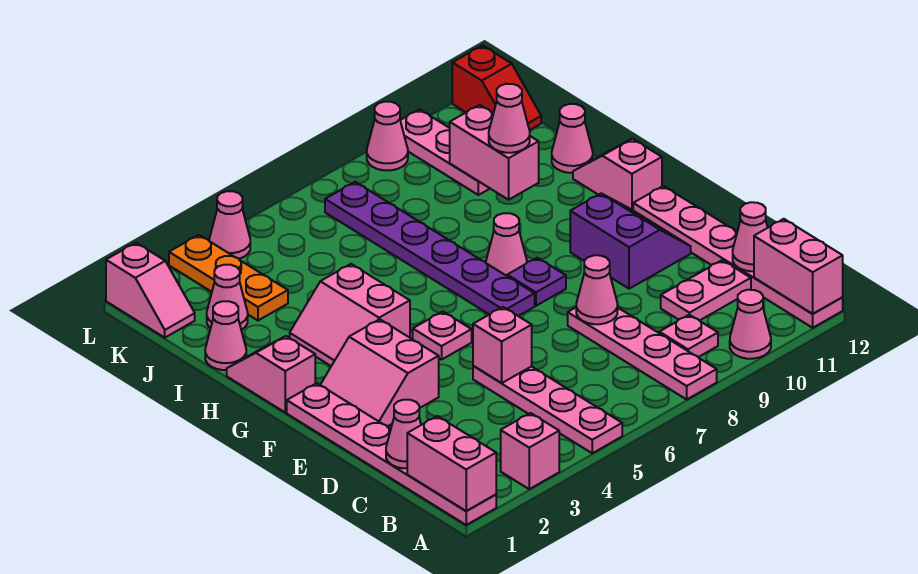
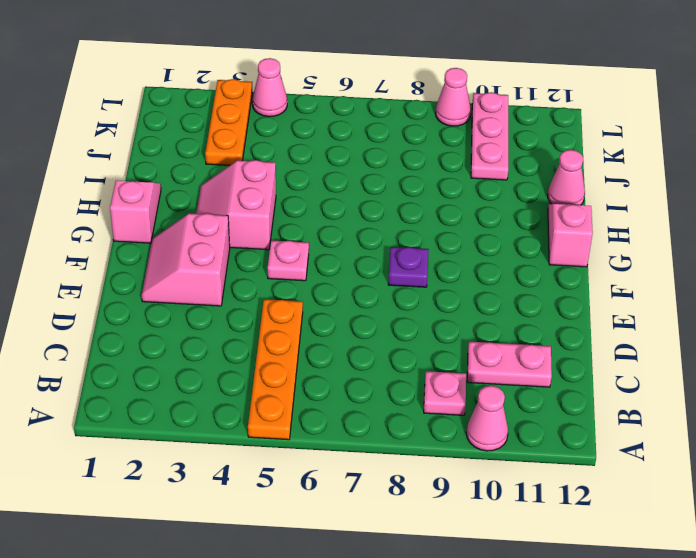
orange plate A5:D5 level 1 -> pink plate A5:D5 level 1
none -> pink plate A1:F1 level 1
none -> pink brick A3 level 1
none -> pink plate A8:D8 level 1
none -> pink plate A12:F12 level 1

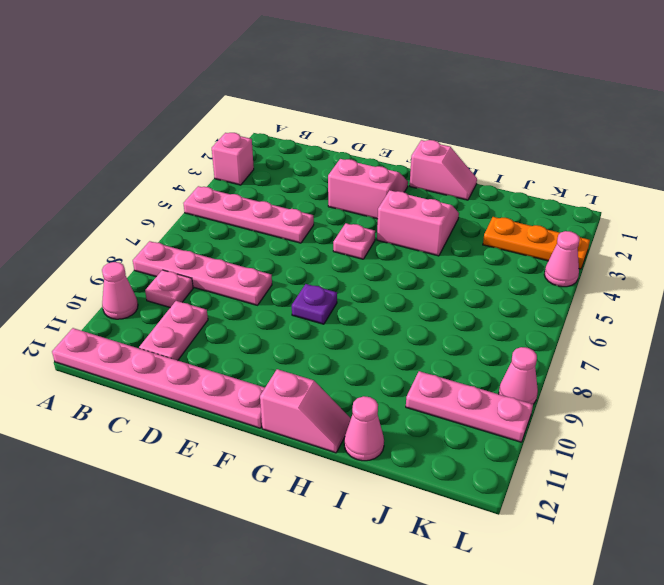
none -> pink plate A1:F1 level 1
none -> purple slope E10:F11 level 1 top 10
none -> purple plate F7:K7 level 1
none -> pink cone G8 level 1

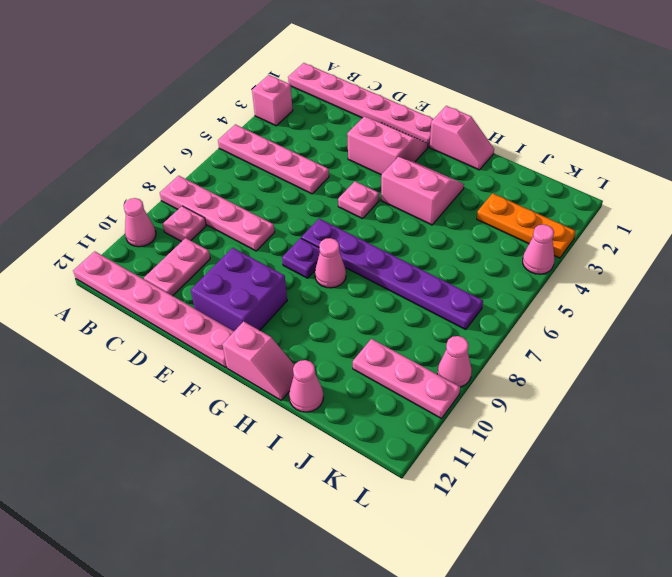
purple brick E10:F11 level 1 -> purple slope E10:F11 level 1 top 10
none -> pink cone I1 level 1
none -> pink cone J2 level 1
none -> pink slope K1:L1 level 1 top L
none -> red slope K12:L12 level 1 top L

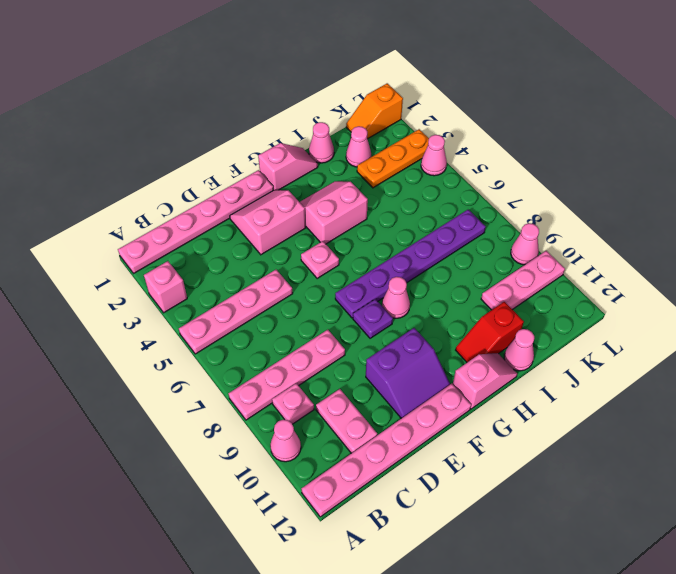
red slope H11:I11 level 1 top I -> red slope K12:L12 level 1 top L
orange slope K1:L1 level 1 top L -> pink slope K1:L1 level 1 top L
none -> pink brick A1:B1 level 2
none -> pink brick A12:B12 level 2
none -> pink cone C1 level 2
none -> pink cone C12 level 2

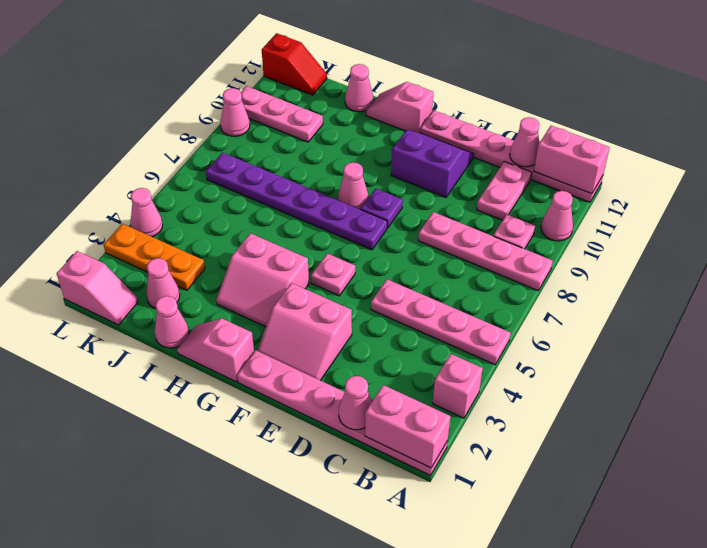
none -> pink brick D5 level 2
none -> pink cone D8 level 2
none -> pink brick I10:J10 level 2
none -> pink cone I10 level 3

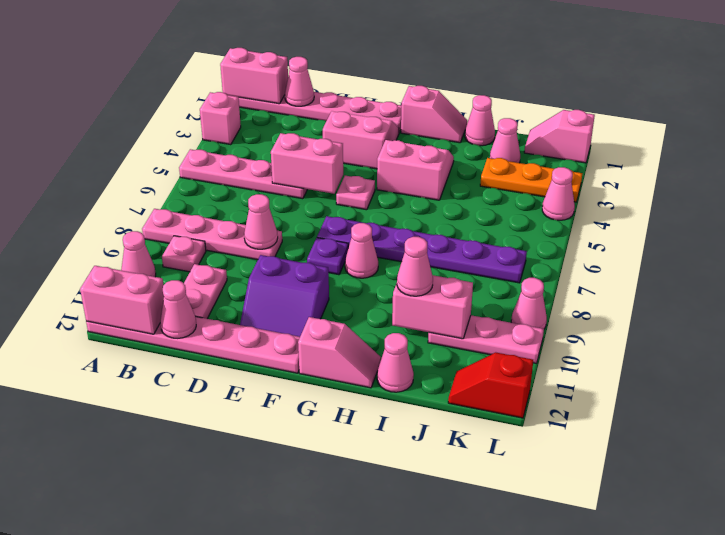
pink brick D5:E5 level 2 -> pink brick D5 level 2

